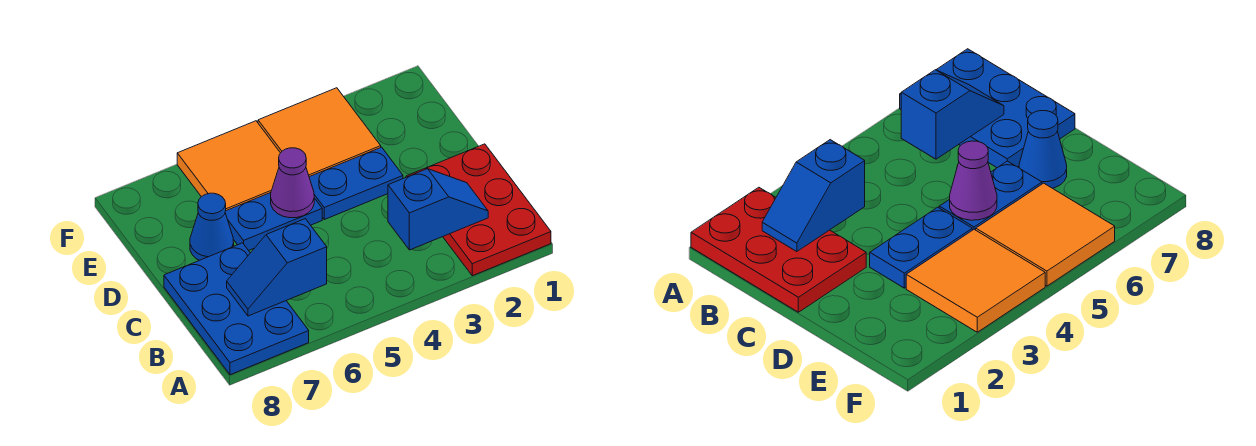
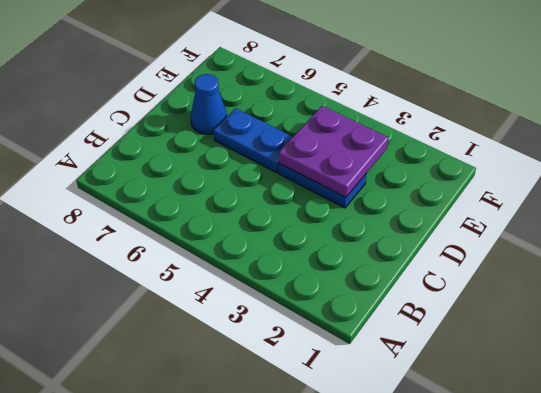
purple plate D3:E4 level 2 -> none
none -> red plate A1:C2 level 1
none -> blue plate A7:C8 level 1

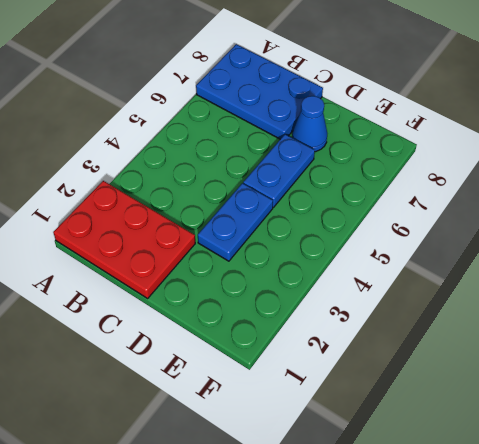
none -> orange tile E3:F4 level 1
none -> orange tile E5:F6 level 1

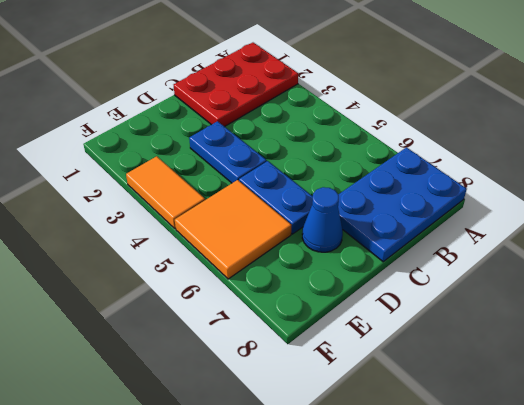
orange tile F3:F4 level 1 -> orange tile E3:F4 level 1
none -> blue slope B2:B3 level 2 top 3
none -> blue slope B6:B7 level 2 top 6

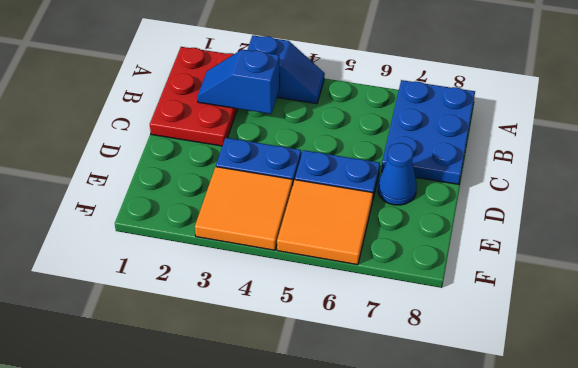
blue slope A3:A4 level 1 top 3 -> blue slope B6:B7 level 2 top 6
none -> purple cone D5 level 2

